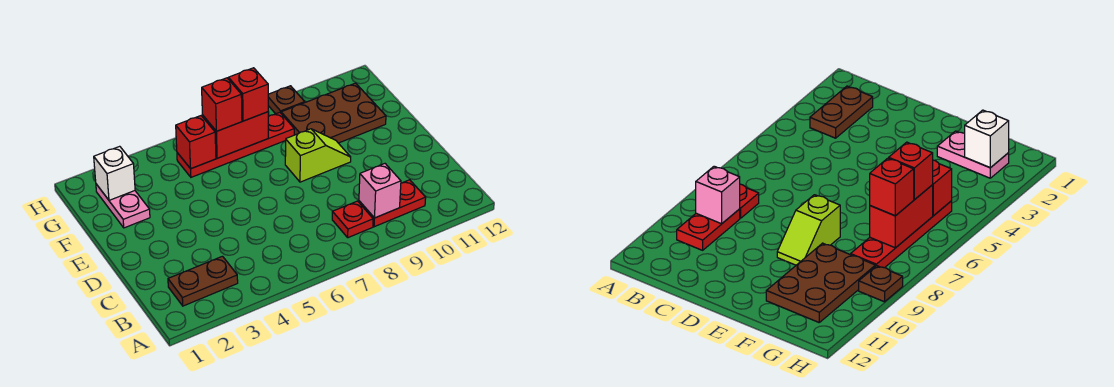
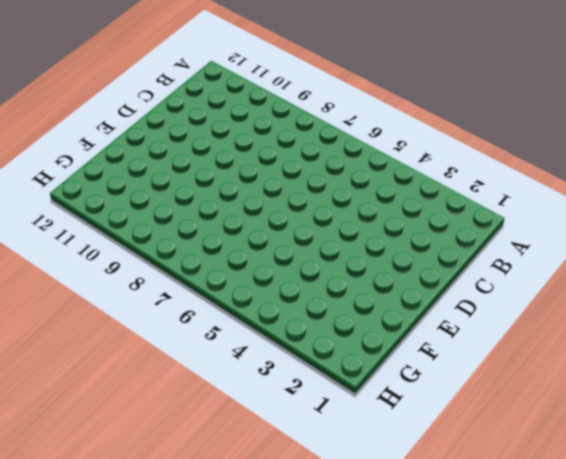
none -> brown plate B2:B3 level 1
none -> red plate B8 level 1
none -> red plate B9:B10 level 1

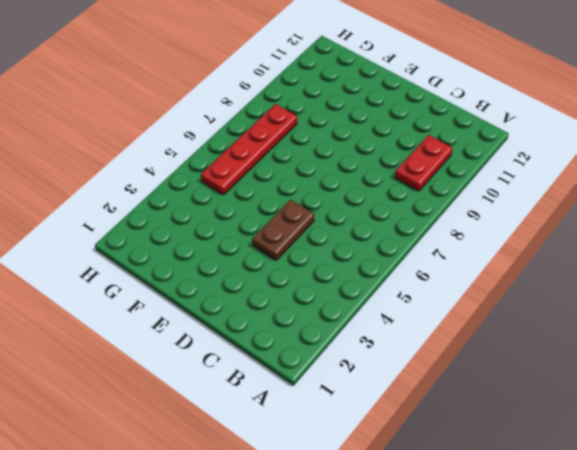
brown plate D4:D5 level 1 -> brown plate B2:B3 level 1
none -> red plate B8 level 1
none -> lime slope E8:E9 level 1 top 8
none -> pink plate F2:G2 level 1

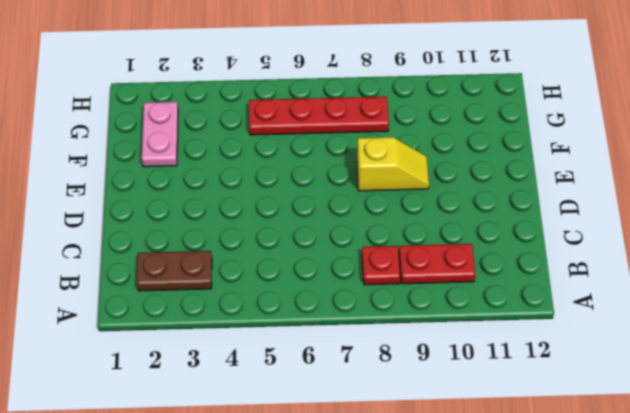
yellow slope E8:E9 level 1 top 8 -> lime slope E8:E9 level 1 top 8
none -> brown plate F9:G11 level 1
none -> brown plate H9 level 1
none -> pink brick B9 level 2

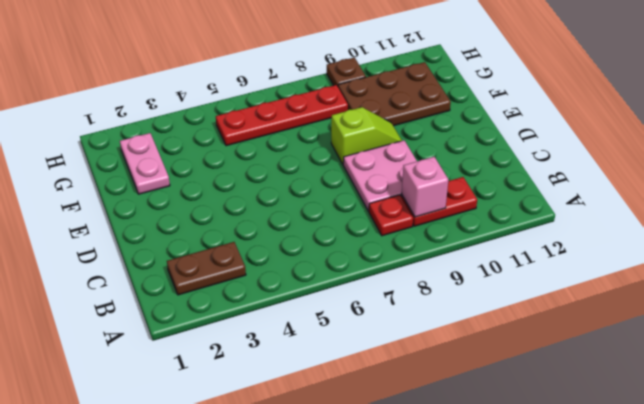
pink plate C8:D9 level 1 -> none
none -> white brick G2 level 2
none -> red brick G5 level 2
none -> red brick G6:G7 level 2

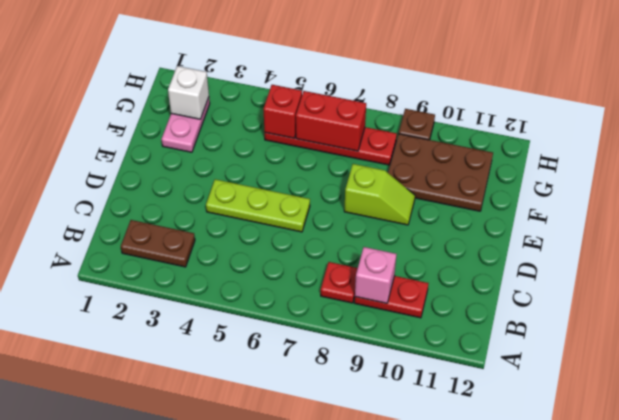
lime plate D4:D6 level 1 -> none
none -> red brick G6 level 3
none -> red brick G7 level 3

